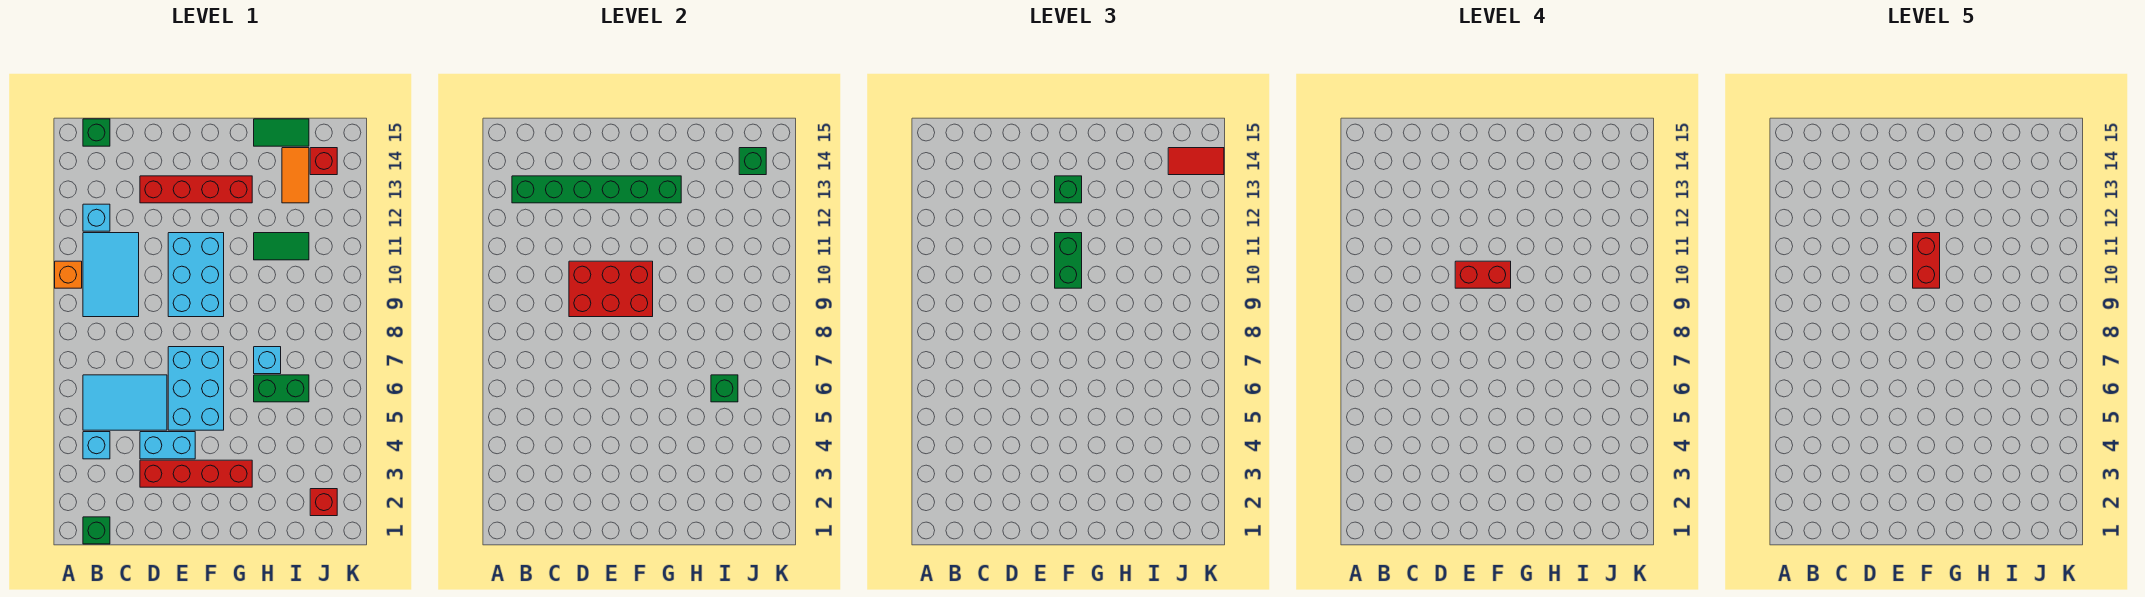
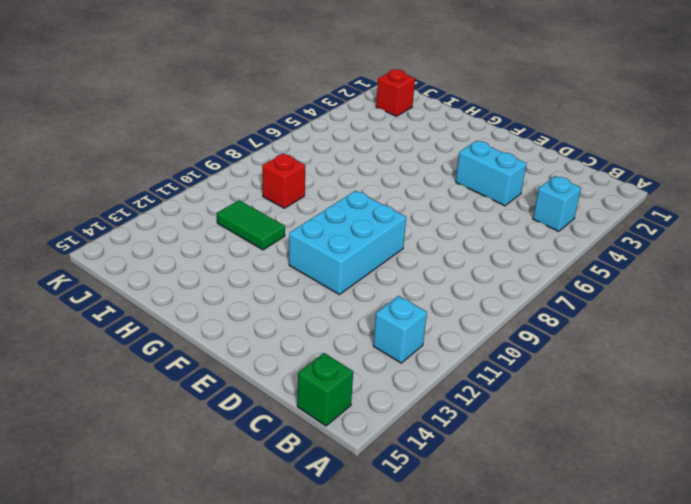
red brick I9 level 1 -> red brick J14 level 1
none -> orange brick A10 level 1
none -> green brick B1 level 1
none -> cyan tile B5:D6 level 1

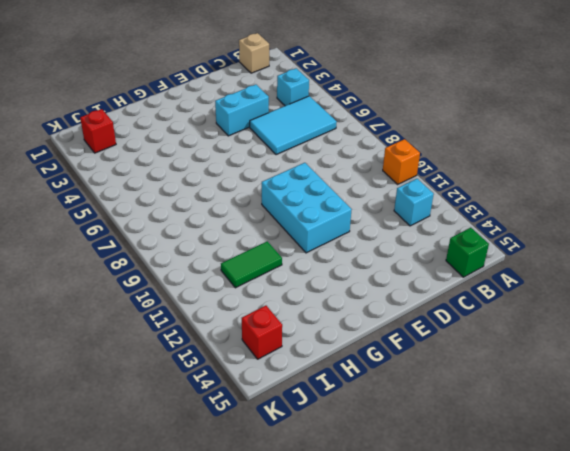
tan brick B1 level 1 -> green brick B1 level 1
none -> cyan tile B9:C11 level 1
none -> red brick D3:G3 level 1
none -> red brick D13:G13 level 1

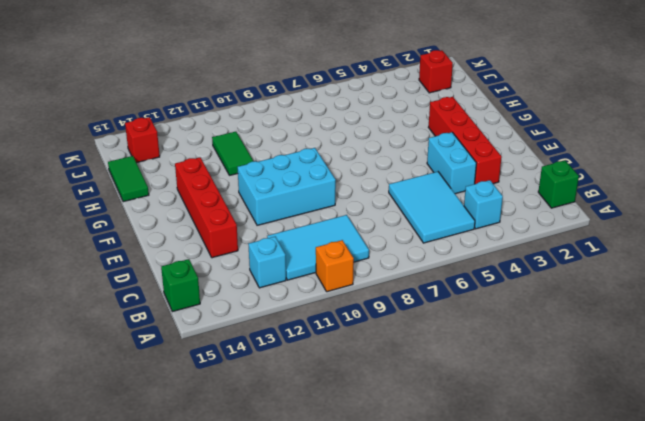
none -> cyan brick E5:F7 level 1
none -> green brick H6:I6 level 1
none -> cyan brick H7 level 1

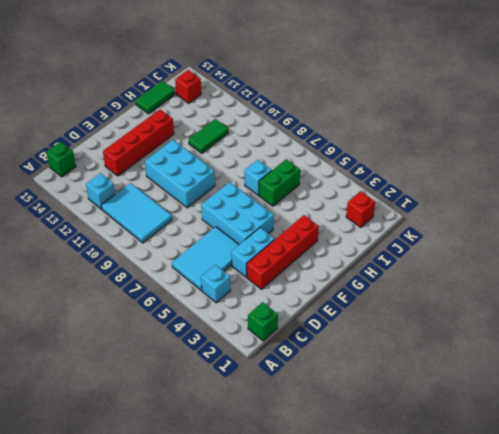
none -> orange brick A10 level 1
none -> orange tile I13:I14 level 1
none -> green brick B13:G13 level 2

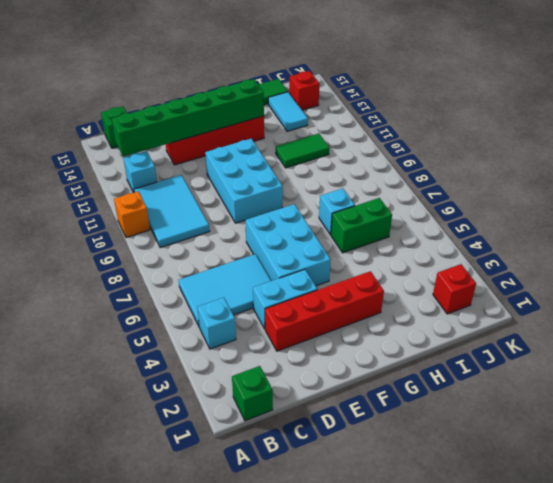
cyan tile I13:I14 level 1 -> orange tile I13:I14 level 1
none -> red brick D9:F10 level 2
none -> green brick I6 level 2
none -> green brick J14 level 2

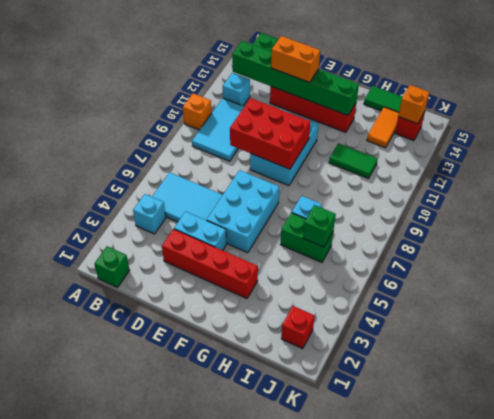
orange brick D13:E13 level 3 -> none
orange brick J14 level 2 -> green brick J14 level 2
none -> green brick F10:F11 level 3
none -> green brick F13 level 3
none -> red tile J14:K14 level 3

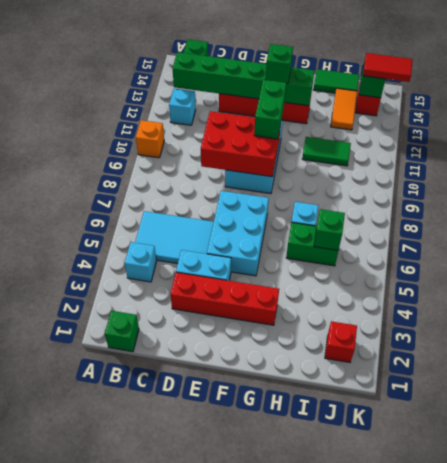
none -> cyan tile B9:C11 level 1
none -> red brick E10:F10 level 4
none -> red brick F10:F11 level 5

